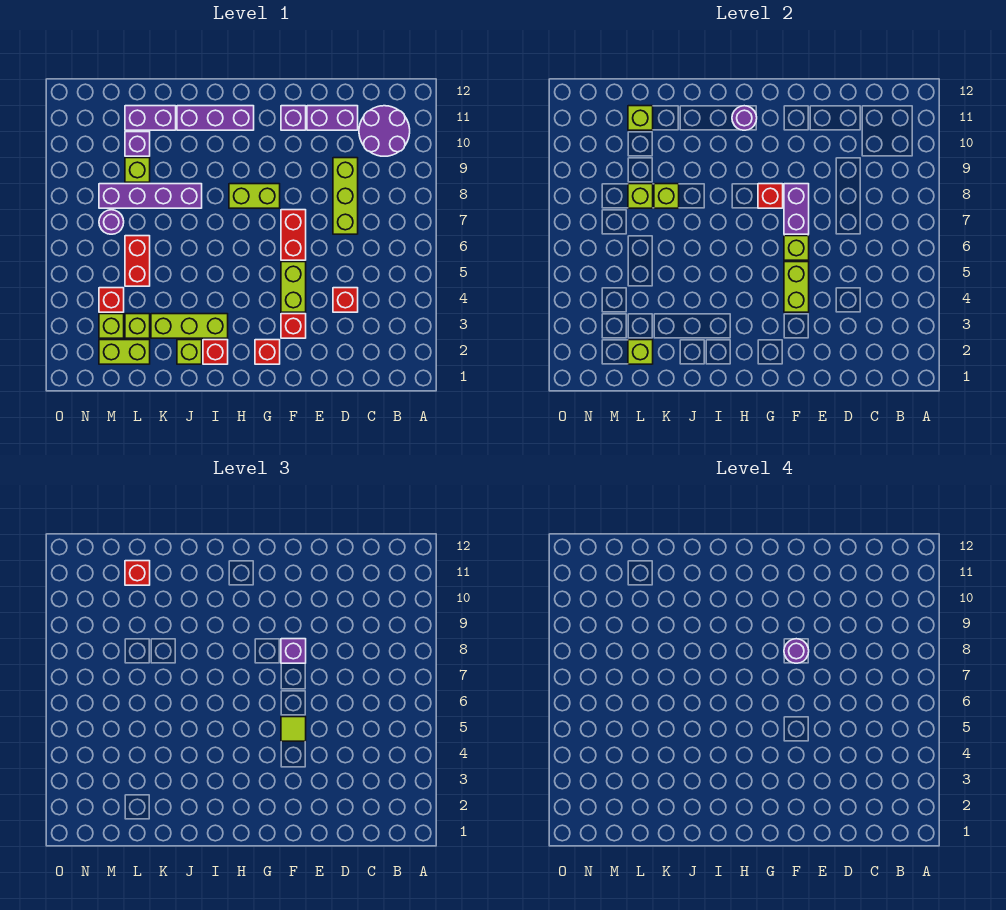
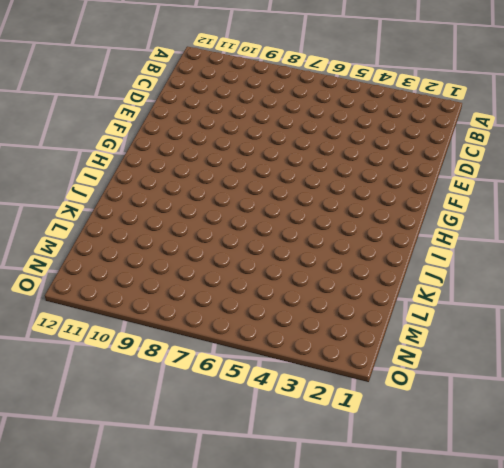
none -> purple round brick B10:C11 level 1
none -> red brick D4 level 1
none -> lime brick D7:D9 level 1
none -> purple brick D11:E11 level 1

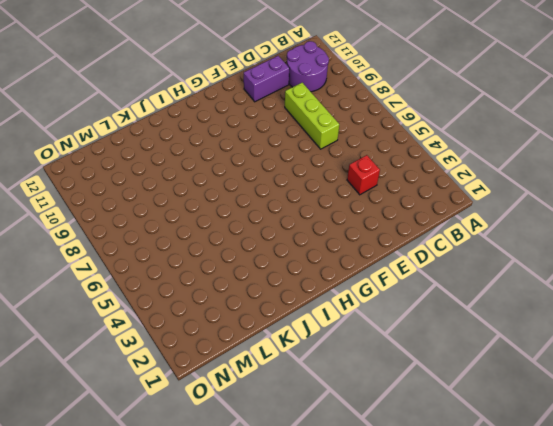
none -> red brick F3 level 1
none -> lime brick F4:F5 level 1
none -> red brick F6:F7 level 1
none -> purple brick F11 level 1

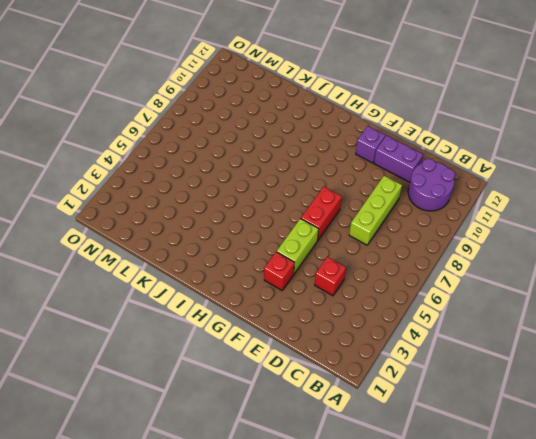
none -> red brick G2 level 1
none -> lime brick G8:H8 level 1
none -> purple brick H11:J11 level 1
none -> red brick I2 level 1

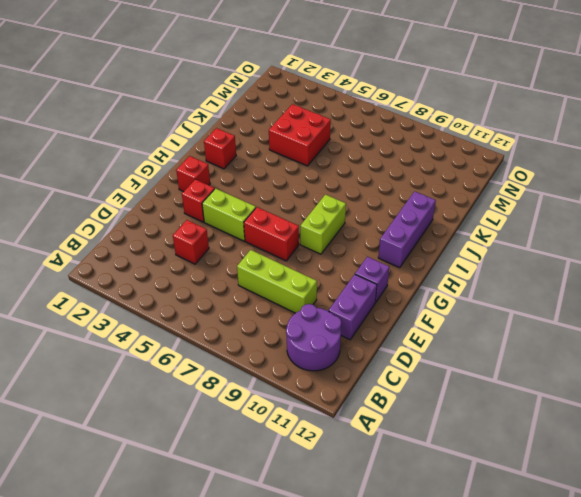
red brick K4:L5 level 1 -> red brick L5:L6 level 1
none -> lime brick I3:K3 level 1
none -> lime brick J2 level 1
none -> purple brick J8:M8 level 1
none -> purple brick K11:L11 level 1

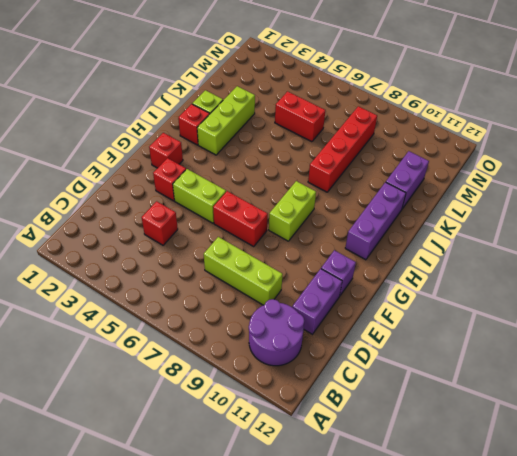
red brick J8:M8 level 1 -> purple brick J8:M8 level 1
none -> lime brick L2:M2 level 1
none -> lime brick L3 level 1
none -> lime brick L9 level 1
none -> purple brick L10 level 1

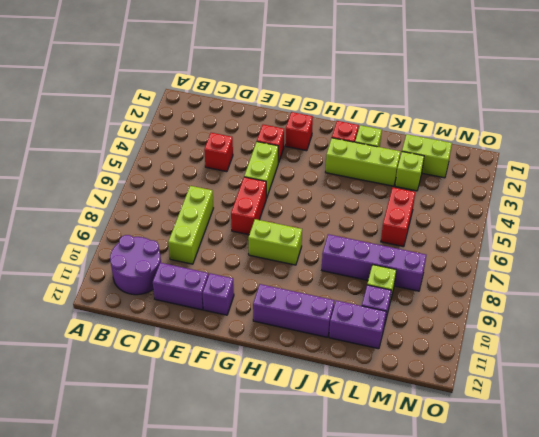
none -> lime brick M3 level 1
none -> red brick M4 level 1
none -> purple round brick M7 level 1
none -> lime brick F4:F5 level 2

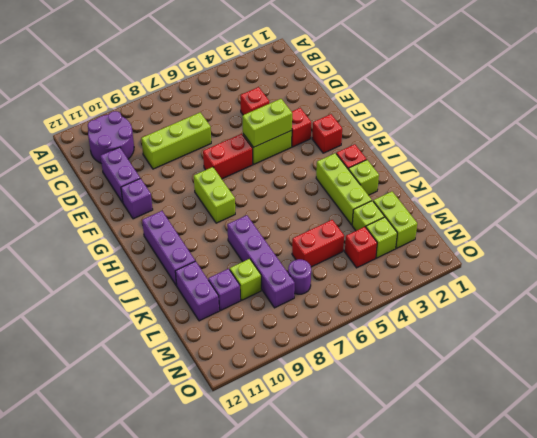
none -> lime brick F6 level 2
none -> purple brick F7:F8 level 2
none -> red brick G8 level 2
none -> purple round brick H11 level 2

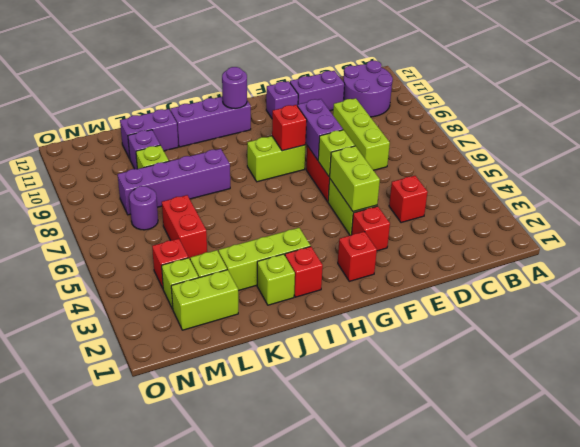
none -> lime brick K8 level 2
none -> lime brick L2 level 2
none -> lime brick L8 level 2
none -> lime brick L11 level 2

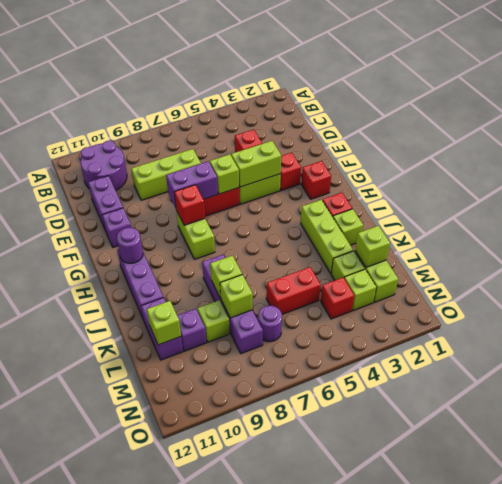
none -> lime tile F5 level 3
none -> purple brick F8 level 3
none -> red brick L11 level 3
none -> purple round brick F8 level 4

